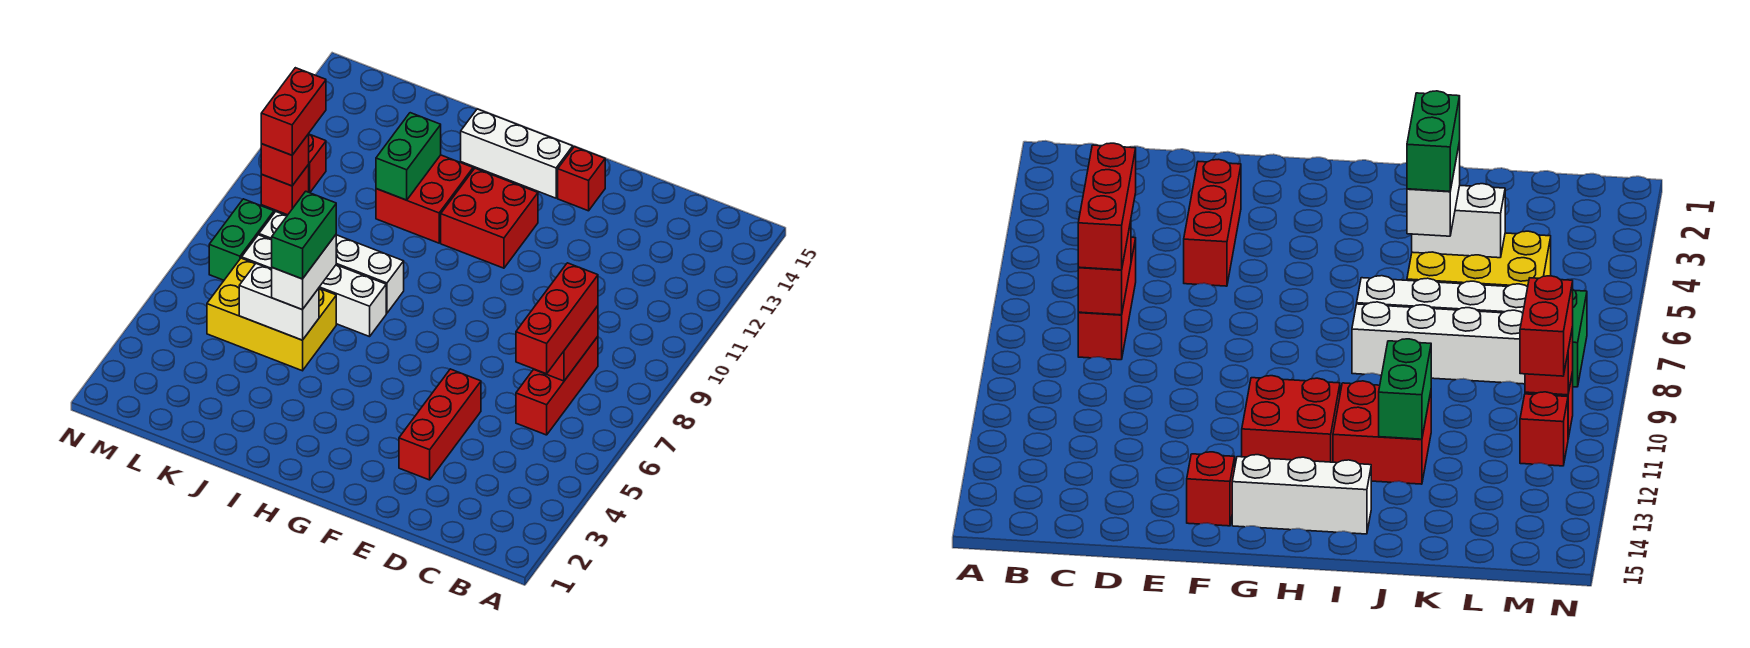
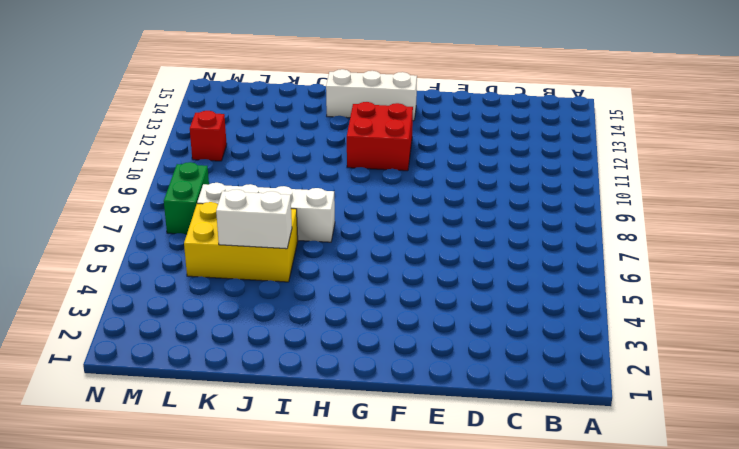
none -> red brick C6:C8 level 1
none -> red brick E3:E5 level 1
none -> red brick F14 level 1

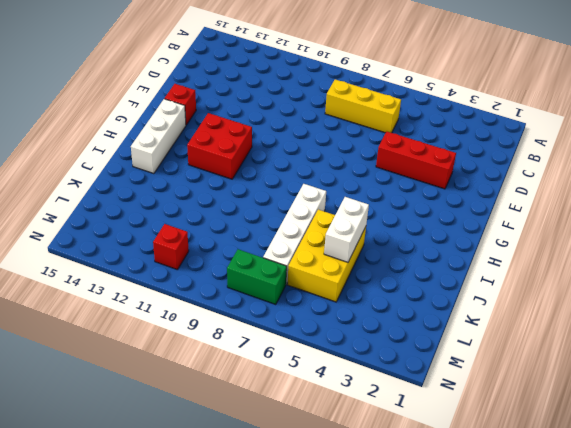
yellow brick C6:C8 level 1 -> red brick C6:C8 level 1
none -> white brick I8:L8 level 1
none -> red brick I11:J12 level 1
none -> red brick M10 level 1

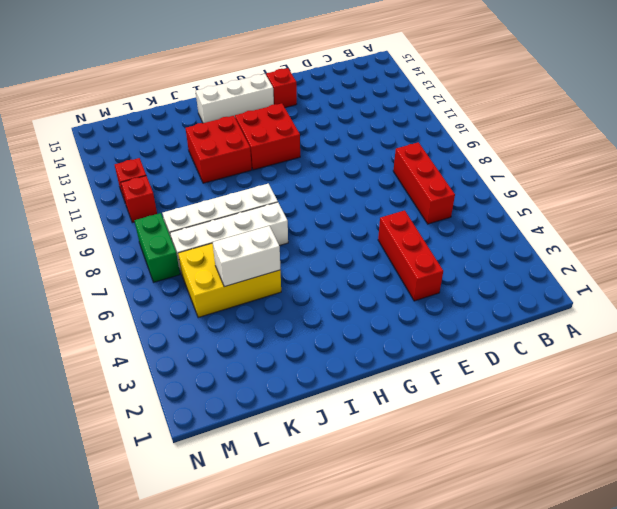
none -> red brick C7:C8 level 2
none -> green brick J11:J12 level 2
none -> red brick M10 level 2

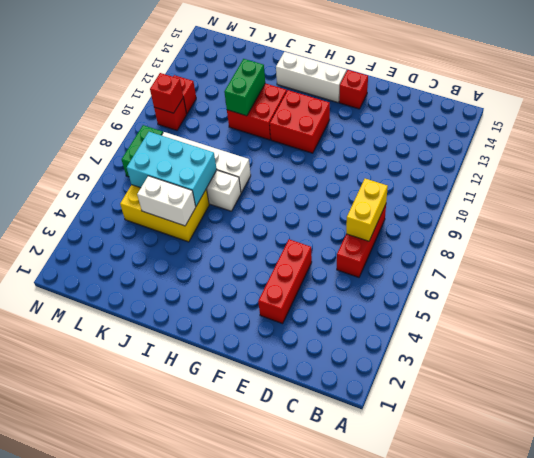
yellow brick C7:C8 level 2 -> red brick C7:C8 level 2
cyan brick J6:L7 level 2 -> none
none -> red brick C6:C8 level 3
none -> white brick J5:J6 level 3
none -> red brick M10:M11 level 3

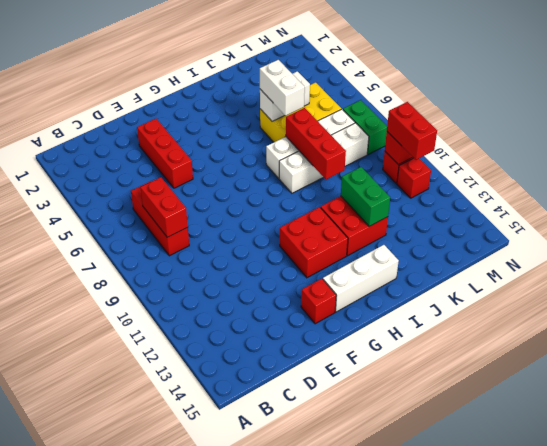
red brick J7:J9 level 2 -> red brick C6:C8 level 3
none -> green brick J5:J6 level 4

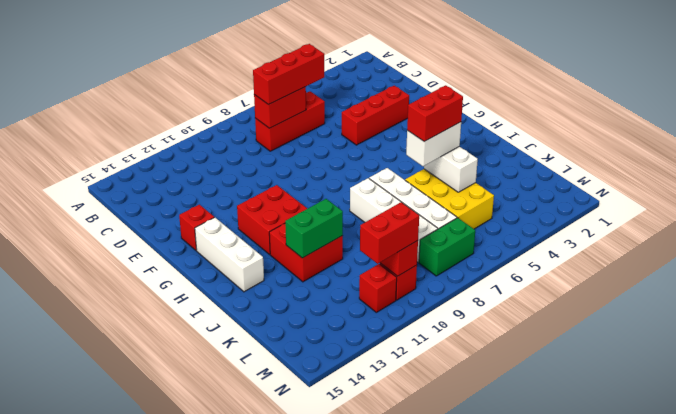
red brick J5:J6 level 4 -> green brick J5:J6 level 4

